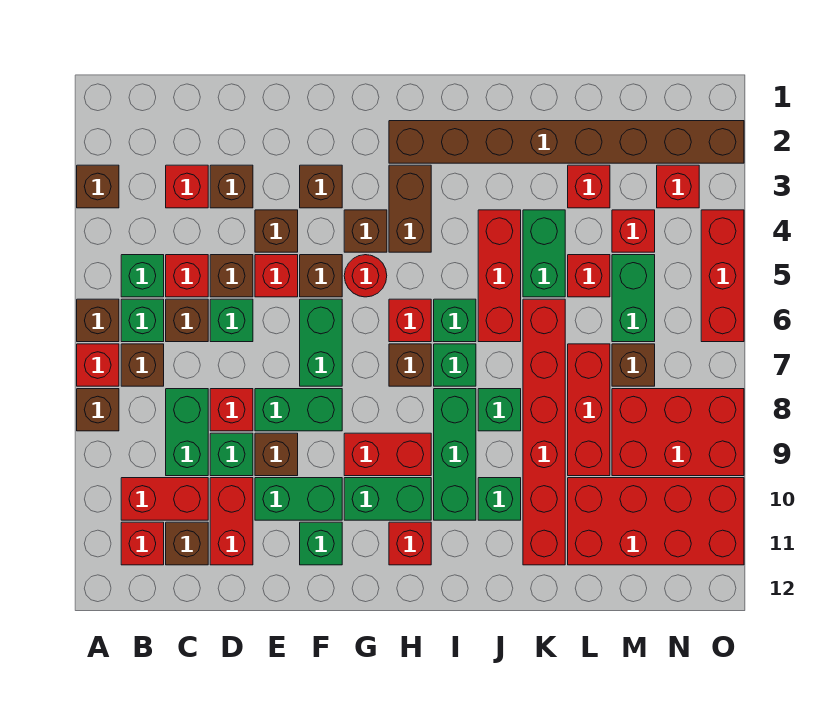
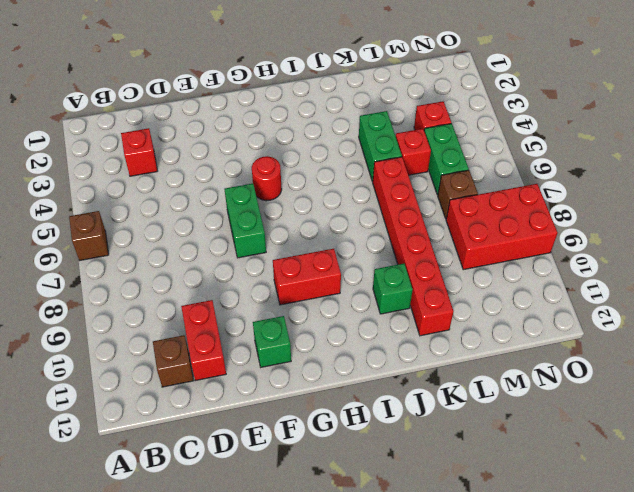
none -> brown brick A3 level 1
none -> red brick A7 level 1
none -> brown brick A8 level 1
none -> green brick B5 level 1

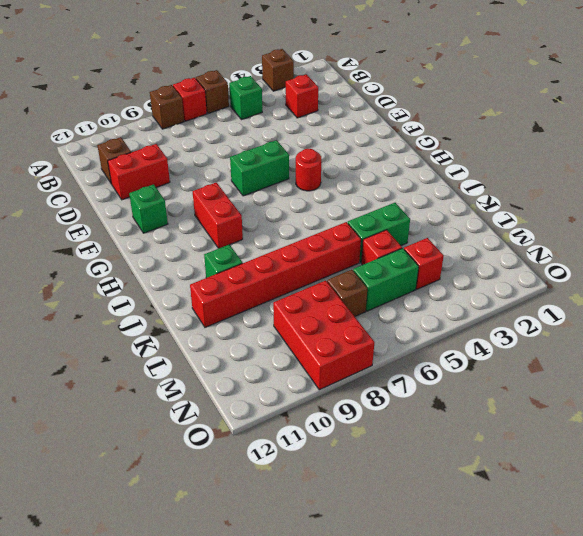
none -> green brick B6 level 1
none -> brown brick B7 level 1
none -> red brick B10:C10 level 1
none -> red brick B11 level 1

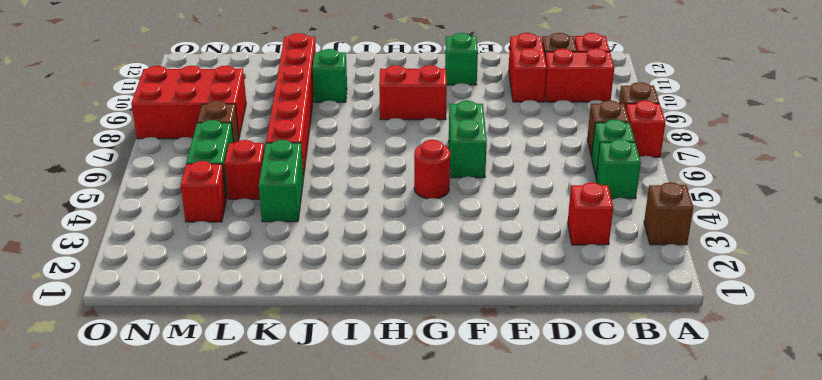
none -> brown brick A6 level 1
none -> red brick C5 level 1
none -> brown brick C6 level 1
none -> green brick C8:C9 level 1

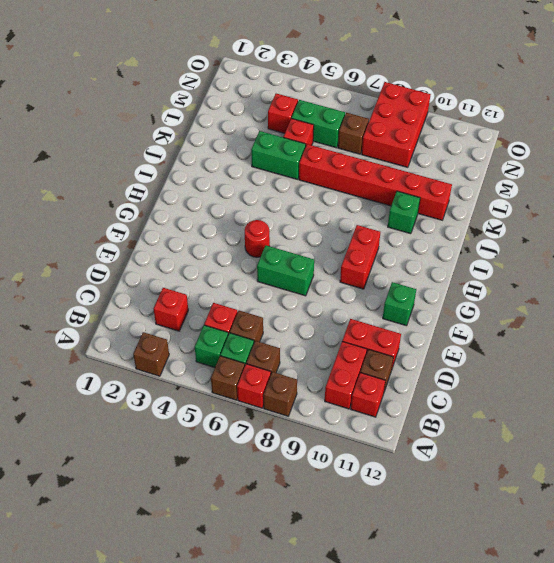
none -> green brick C8:C9 level 1
none -> brown brick D3 level 1
none -> brown brick D5 level 1
none -> green brick D6 level 1

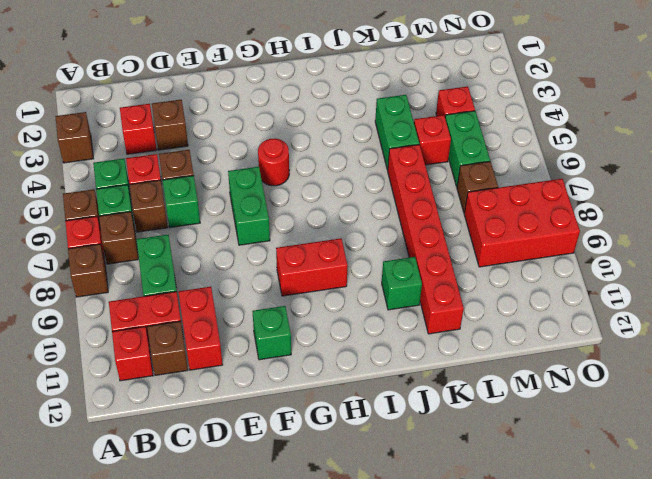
none -> red brick D8 level 1
none -> green brick D9 level 1
none -> brown brick E4 level 1
none -> red brick E5 level 1

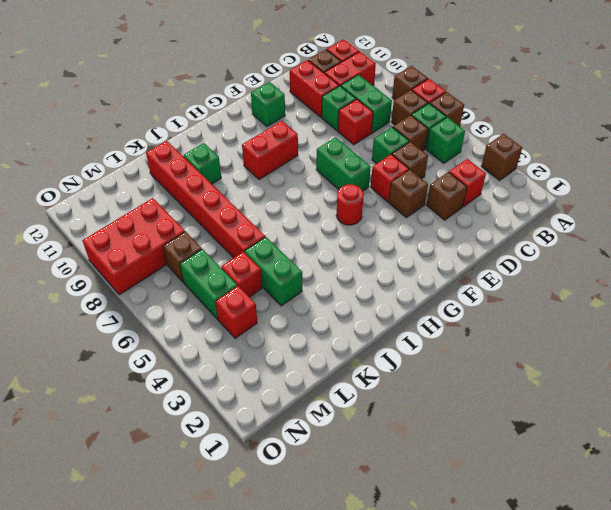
none -> red brick C5 level 1
none -> green brick E8:F8 level 1
none -> brown brick E9 level 1
none -> green brick E10:F10 level 1

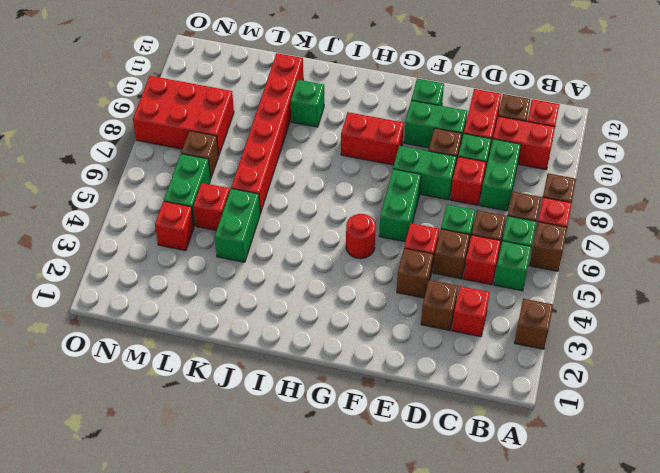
none -> brown brick F3 level 1
none -> brown brick F5 level 1
none -> brown brick G4 level 1
none -> green brick G10:H10 level 1

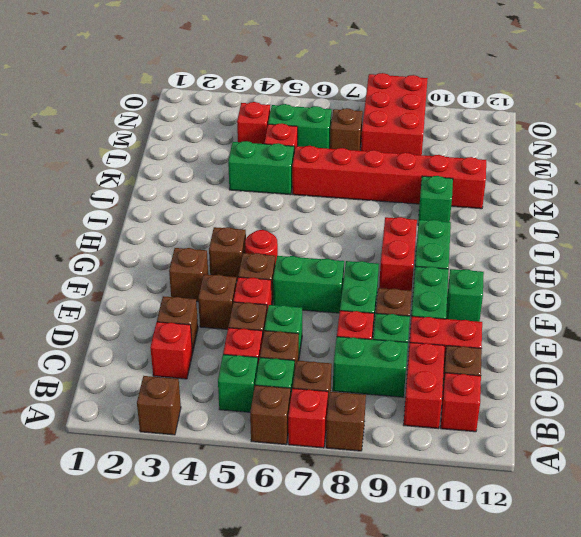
none -> brown brick H2:O2 level 1
none -> brown brick H3:H4 level 1
none -> red brick H6 level 1
none -> brown brick H7 level 1

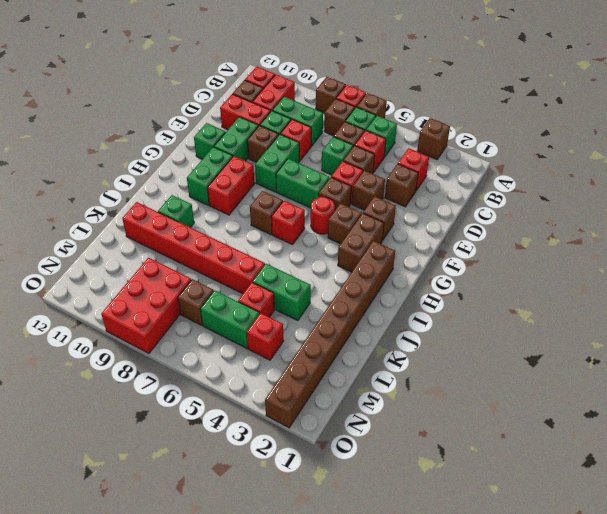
brown brick G3:H3 level 1 -> brown brick H3:H4 level 1
none -> red brick H11 level 1
none -> green brick I6 level 1
none -> green brick I7 level 1
none -> green brick I8:I10 level 1

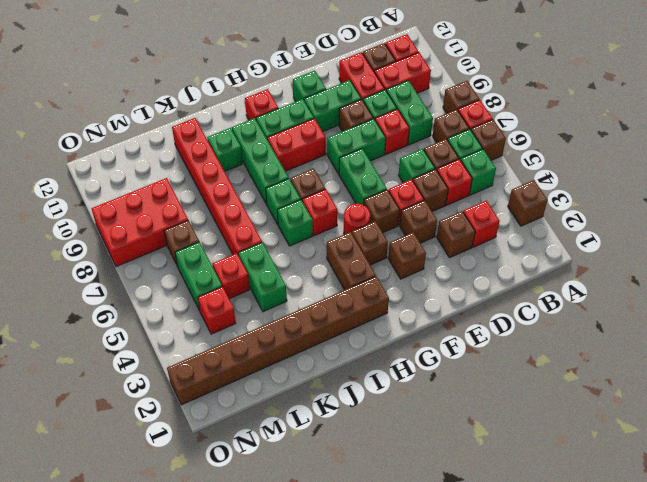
none -> red brick J4:J6 level 1
none -> green brick J8 level 1
none -> red brick L3 level 1
none -> red brick L7:L9 level 1

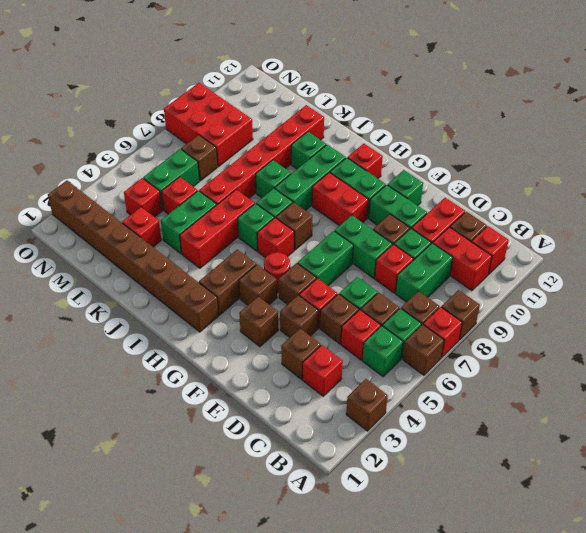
none -> red brick L7:L9 level 1
none -> red brick L10:O11 level 1
none -> red brick N3 level 1
none -> red brick O4:O6 level 1

